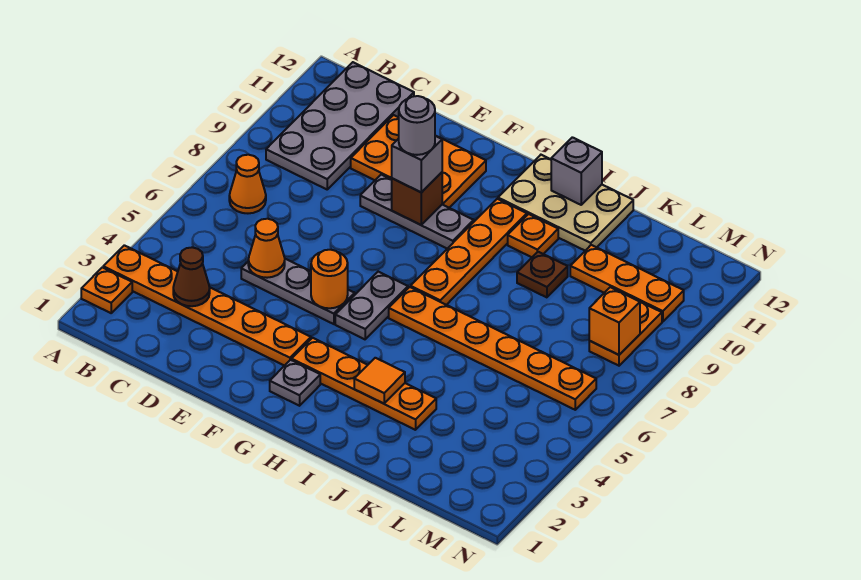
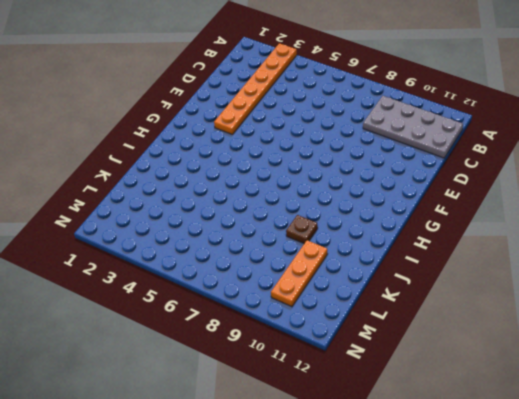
none -> orange plate A2 level 1
none -> orange cone B7 level 1
none -> grey plate D5:F5 level 1

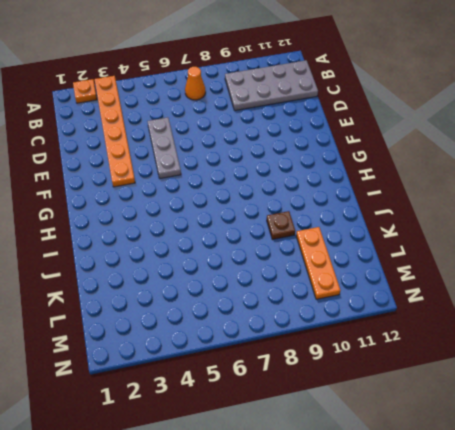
none -> orange plate D10:F11 level 1
none -> grey plate E9:G9 level 1
none -> grey plate G2 level 1

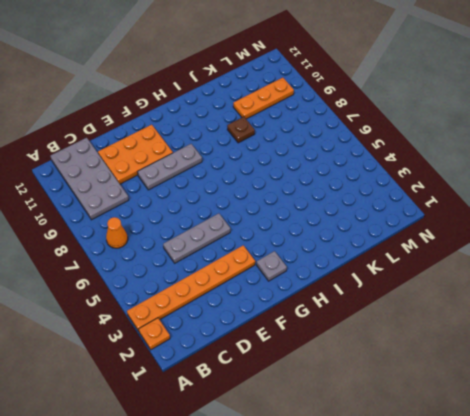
none -> orange plate G3:J3 level 1
none -> grey plate G5:G6 level 1
none -> orange plate H6:M6 level 1

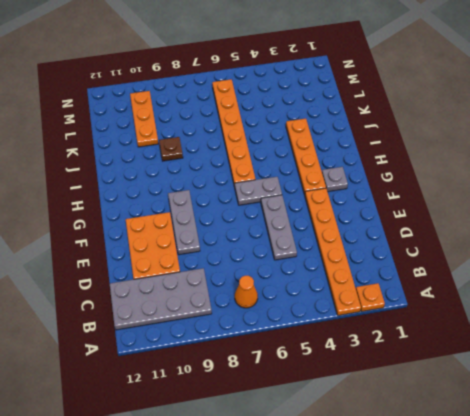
none -> orange plate H7:H10 level 1
none -> tan plate H11:J12 level 1
none -> orange plate I10 level 1

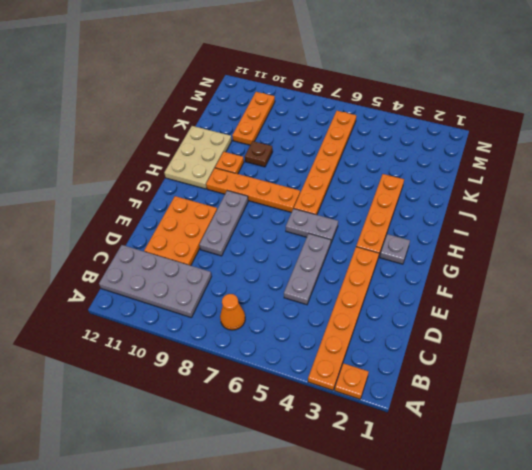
none -> orange plate M8:M9 level 1
none -> brown cone C3 level 2
none -> orange cone D5 level 2

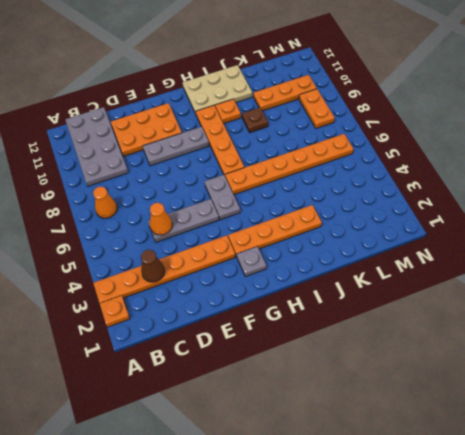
none -> orange round brick F5 level 2
none -> brown brick F9 level 2
none -> orange tile I3 level 2

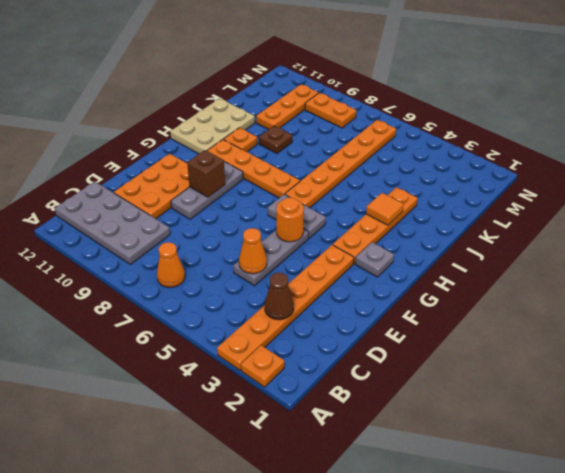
none -> grey brick I12 level 2
none -> orange brick M8 level 2
none -> grey brick F9 level 3

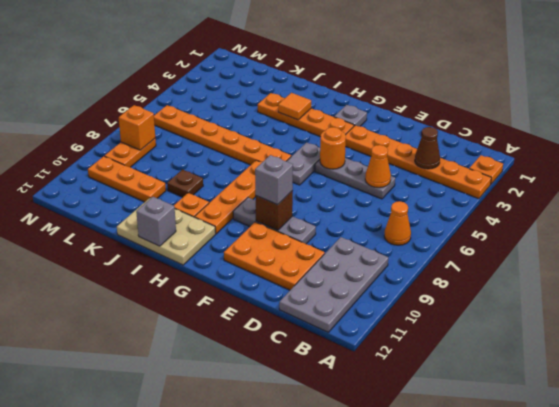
none -> grey round brick F9 level 4

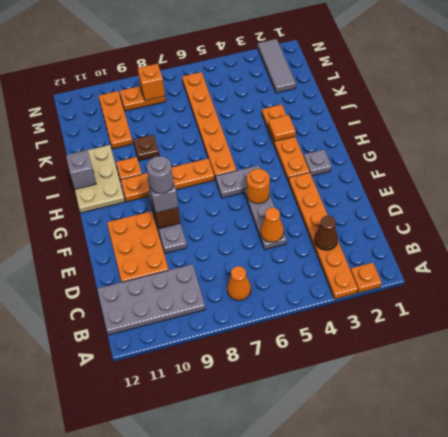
grey tile L2:N2 level 1 -> none

